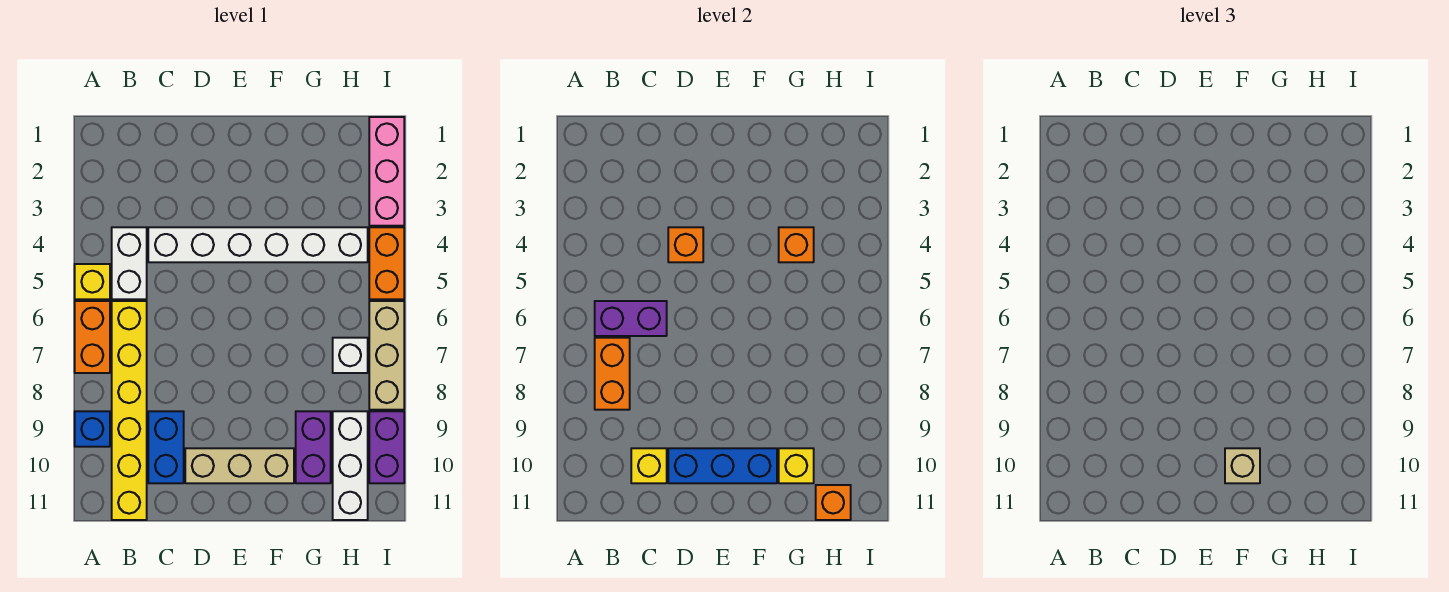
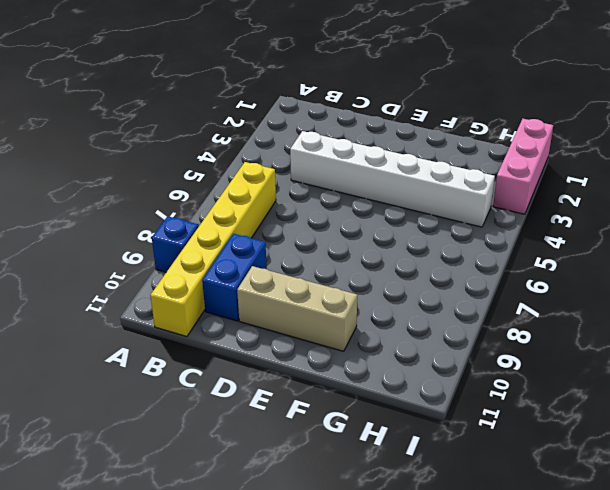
none -> yellow brick A5 level 1
none -> orange brick A6:A7 level 1
none -> white brick B4:B5 level 1

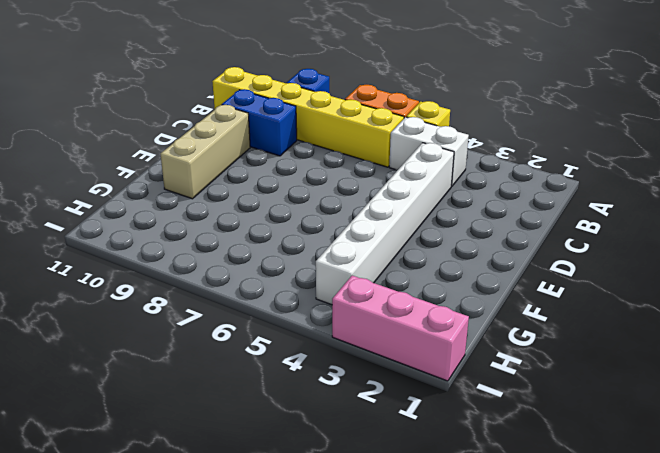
none -> purple brick G9:G10 level 1
none -> white brick H7 level 1
none -> white brick H9:H11 level 1

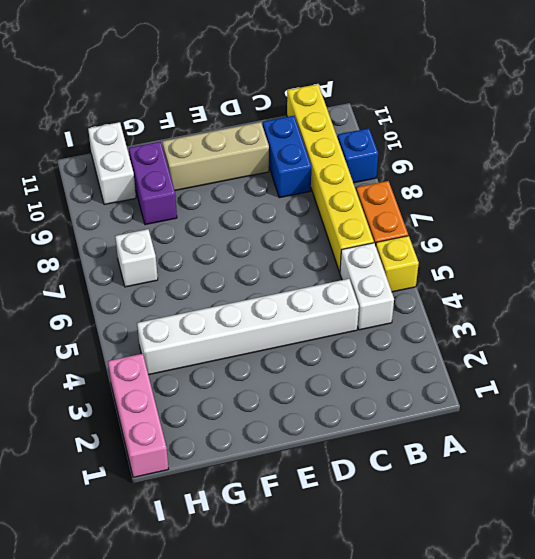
white brick H10:H11 level 1 -> white brick H9:H11 level 1
none -> orange brick I4:I5 level 1
none -> tan brick I6:I8 level 1
none -> purple brick I9:I10 level 1

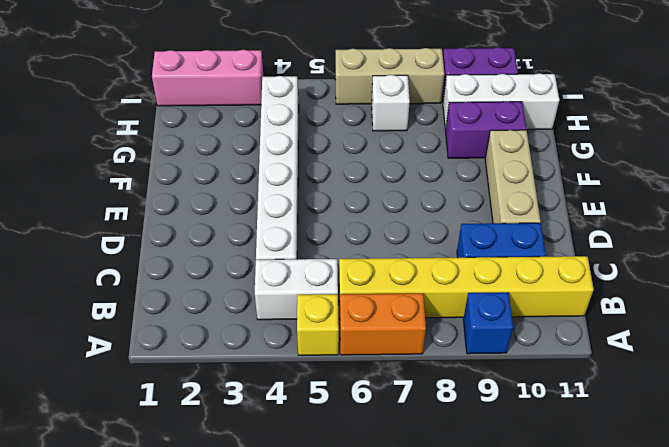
none -> orange brick I4:I5 level 1
none -> purple brick B6:C6 level 2
none -> orange brick B7:B8 level 2

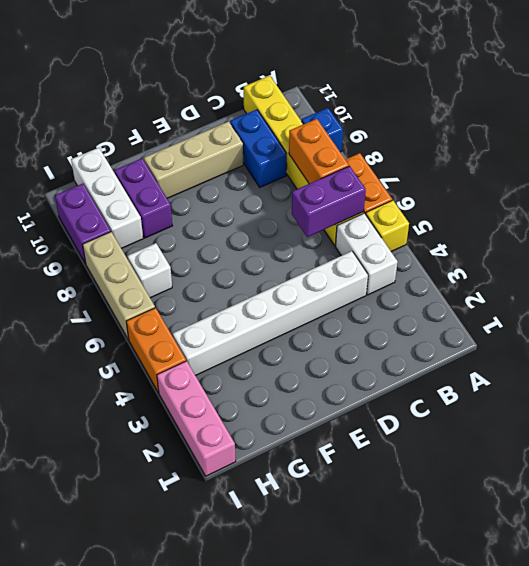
none -> yellow brick C10 level 2
none -> orange brick D4 level 2
none -> blue brick D10:F10 level 2

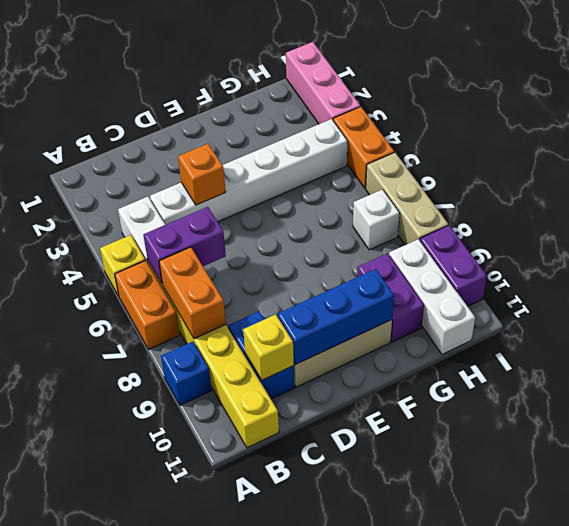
none -> orange brick G4 level 2
none -> yellow brick G10 level 2
none -> orange brick H11 level 2

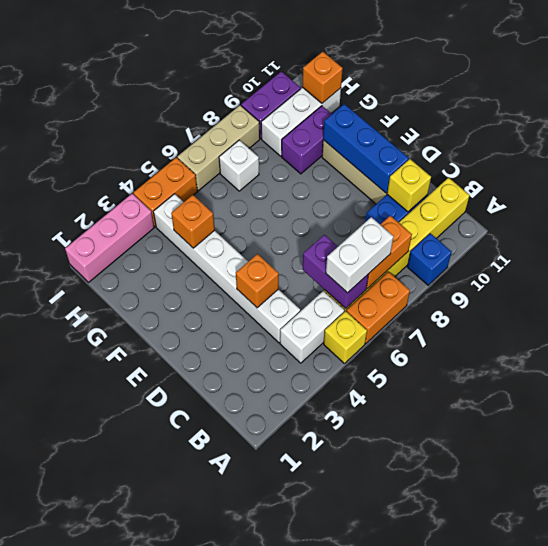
white brick B6:B7 level 3 -> none
none -> yellow brick G10 level 2
none -> tan brick F10 level 3

